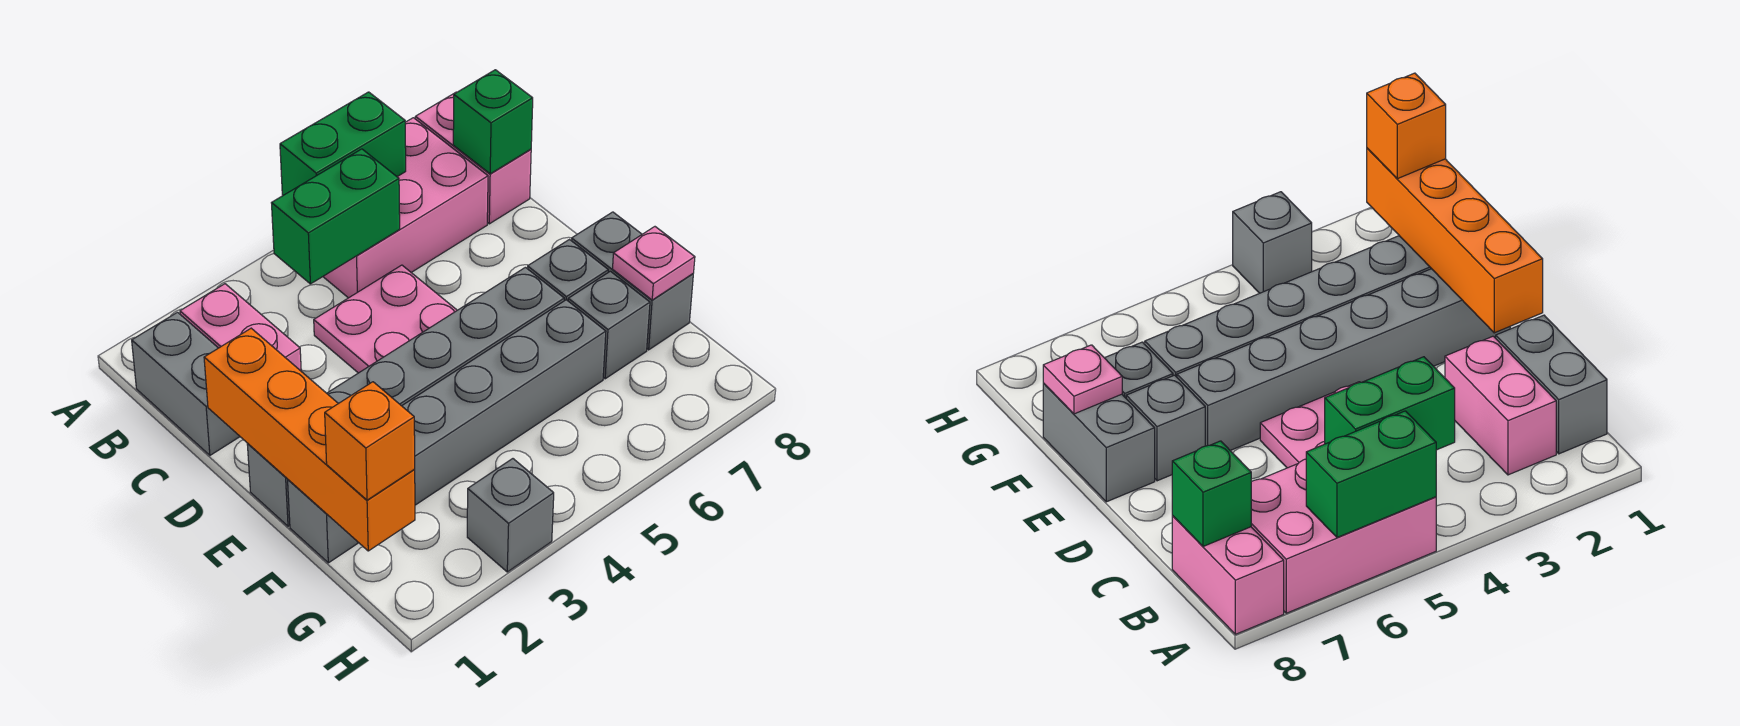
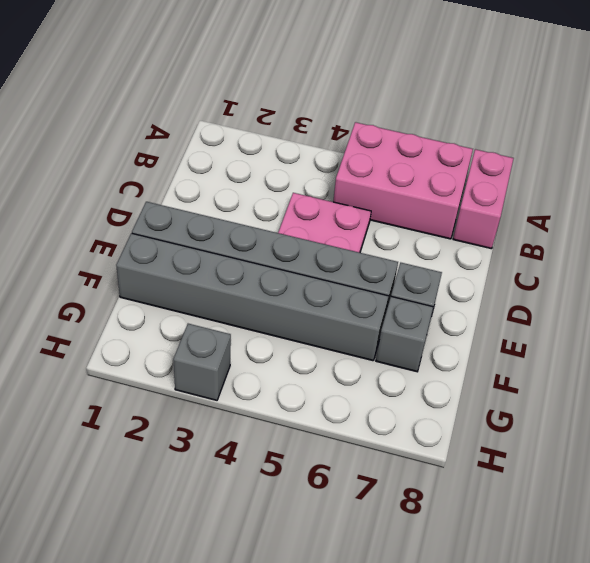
none -> grey brick B1:C1 level 1
none -> pink brick B2:C2 level 1
none -> grey brick E8:F8 level 1

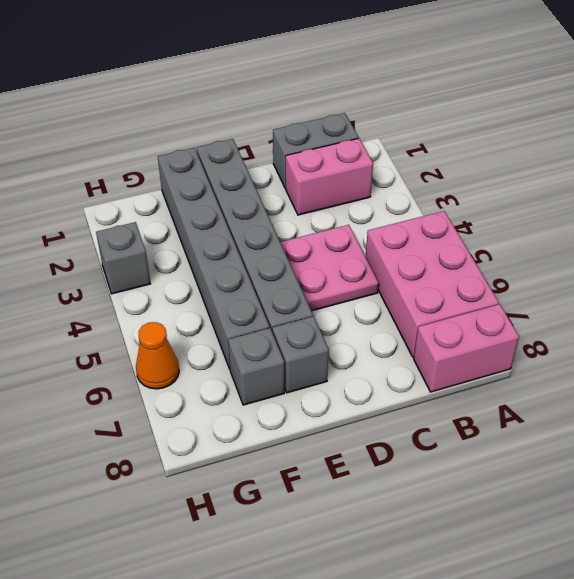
orange cone H6 level 1 -> none
none -> grey brick E8:F8 level 1
none -> green brick A5:A6 level 2
none -> green brick B4:B5 level 2

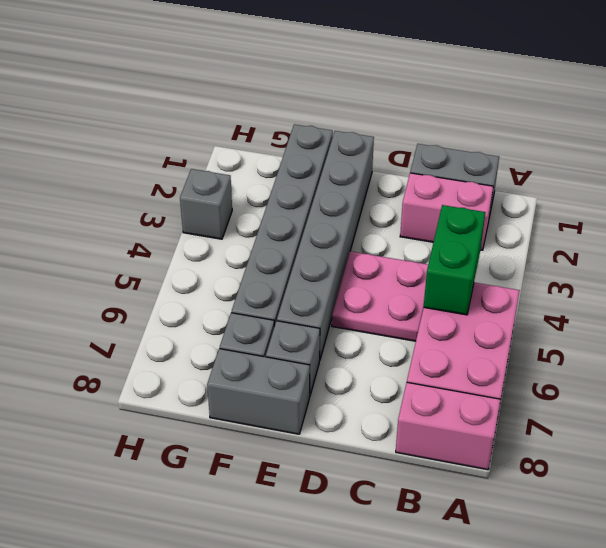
none -> green brick A5:A6 level 2
none -> green brick B8 level 2
none -> orange brick D1:G1 level 2

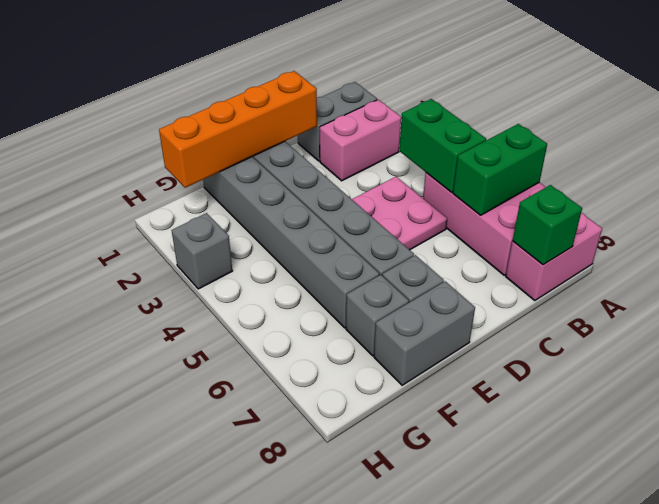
green brick A6:B6 level 2 -> green brick A5:A6 level 2
none -> pink plate F8 level 2
none -> orange brick G1 level 3

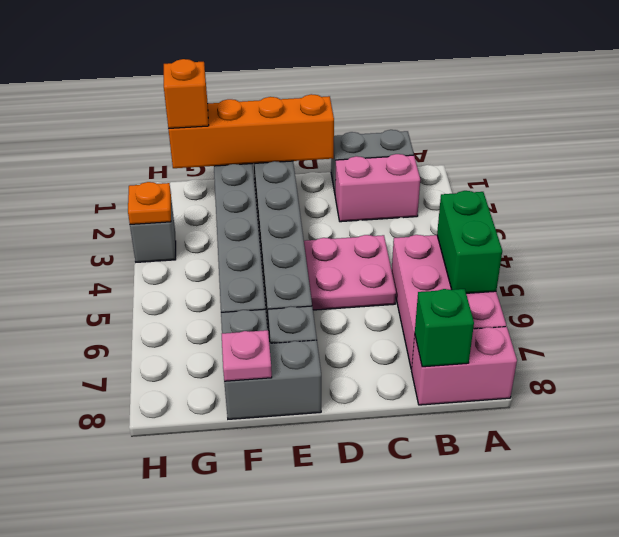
orange plate H3 level 2 -> none
none -> green brick B4:B5 level 2

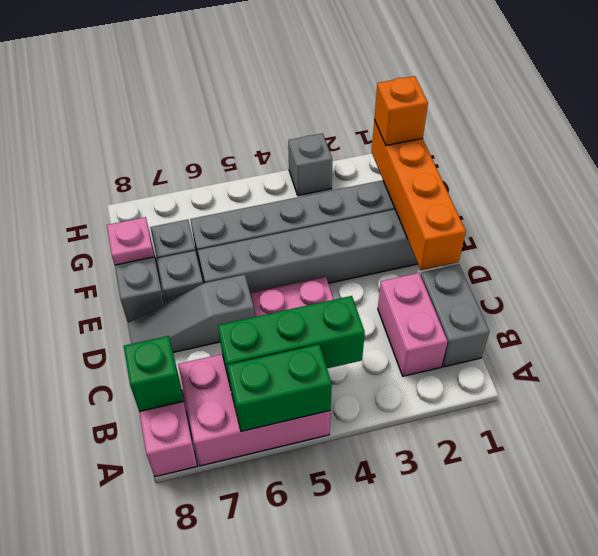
green brick B4:B6 level 2 -> green brick B4:B5 level 2
grey slope D6:D8 level 1 top 6 -> none

